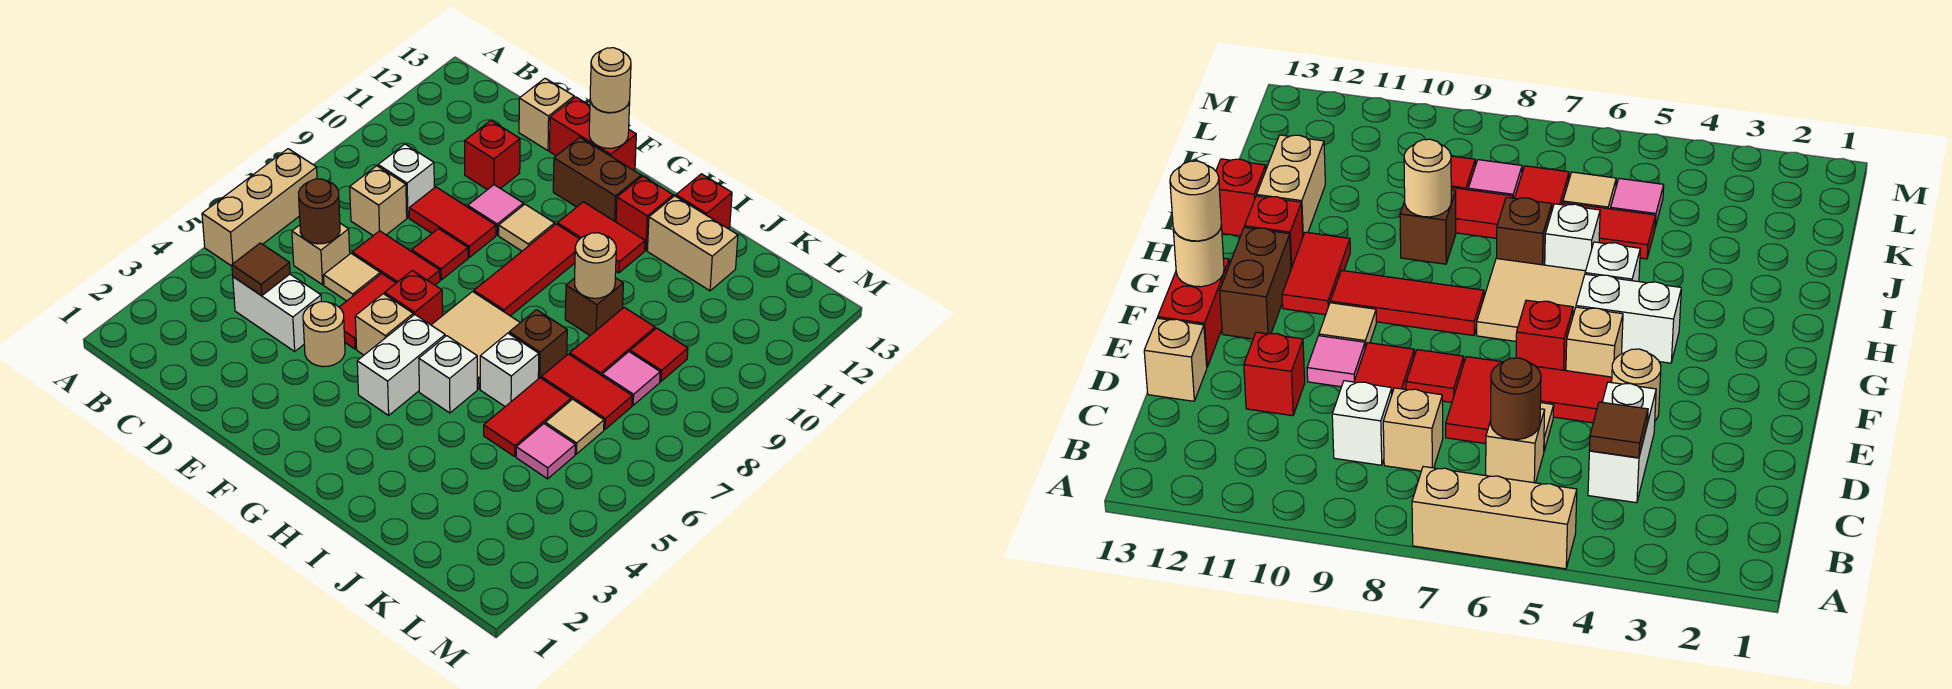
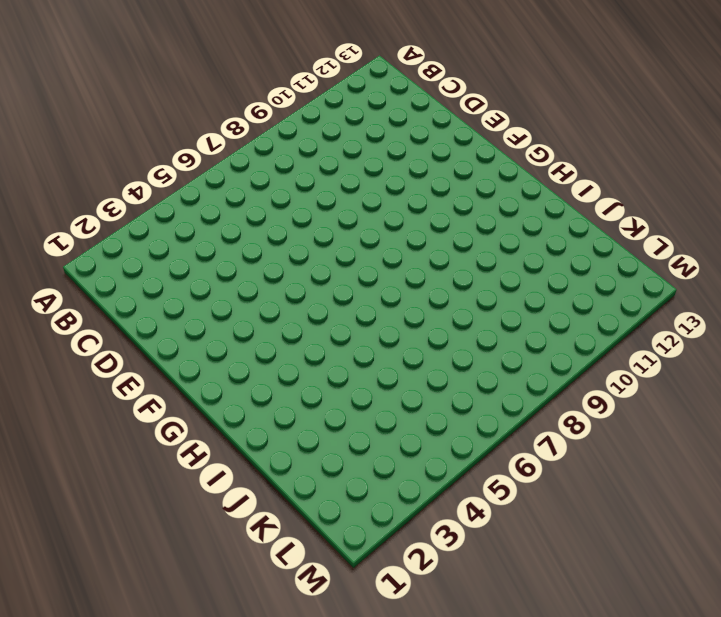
none -> tan brick A5:A7 level 1
none -> white brick C4:D4 level 1
none -> tan brick C6 level 1
none -> tan brick C8 level 1

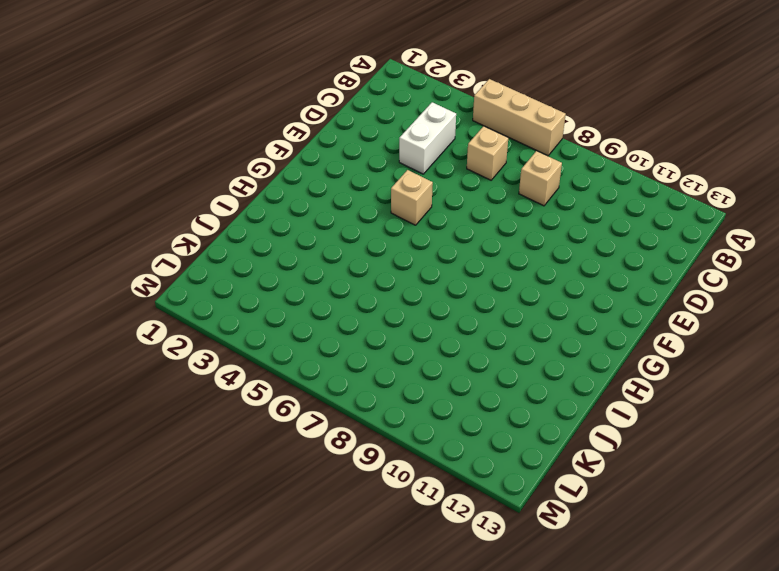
none -> white brick C9 level 1
none -> tan tile D6 level 1
none -> red tile D7:E7 level 1
none -> red tile D9:E9 level 1

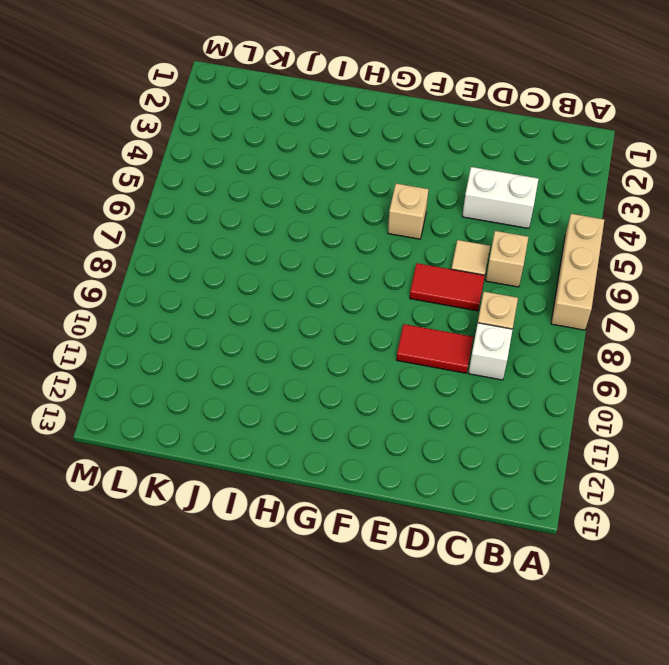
none -> red brick D11 level 1
none -> tan brick D13 level 1
none -> tan round brick E4 level 1
none -> red tile E5:E6 level 1

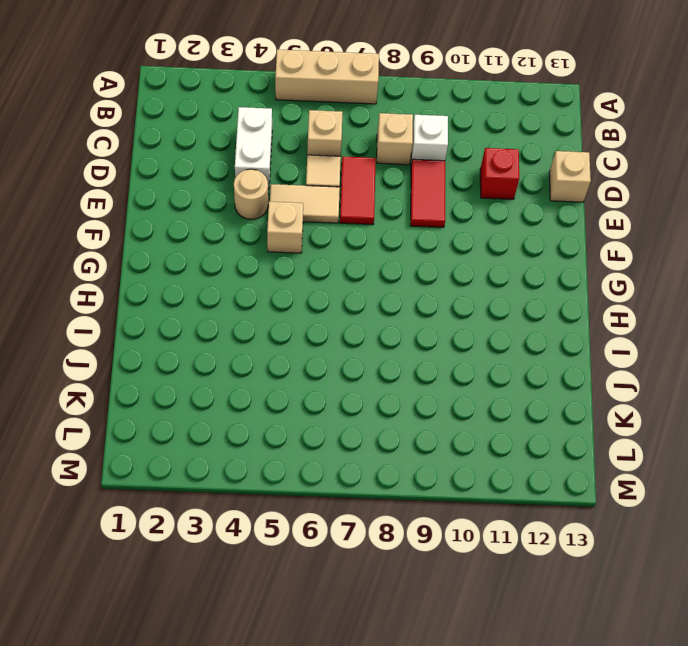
tan tile E5:E6 level 1 -> red tile E5:E6 level 1
none -> red tile E8 level 1
none -> pink tile E10 level 1
none -> red brick E13:F13 level 1
none -> red brick F6 level 1

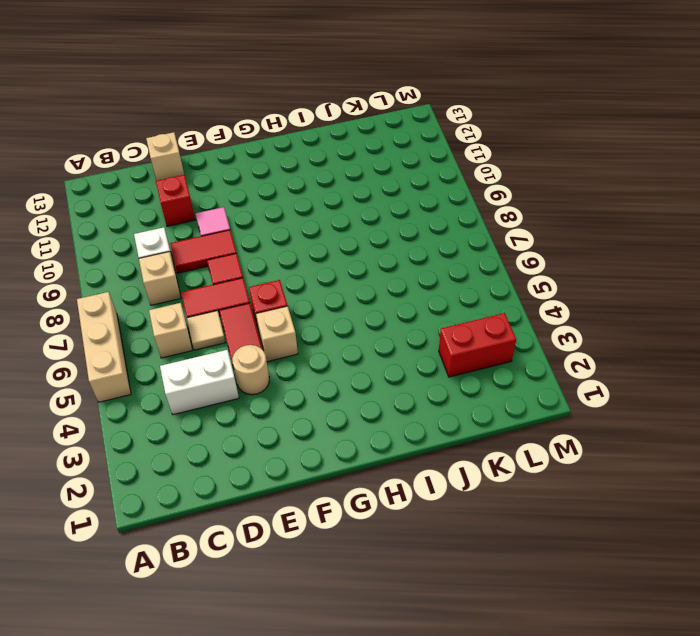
red brick K3:L3 level 1 -> red brick E13:F13 level 1
none -> tan tile F10 level 1
none -> brown brick F12:G12 level 1
none -> white brick G4:G5 level 1
none -> tan tile G6:H7 level 1

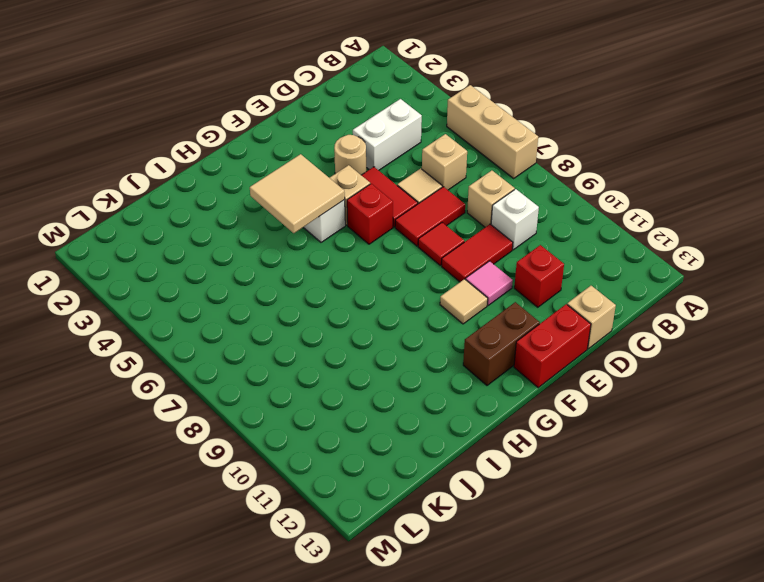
tan tile G4:H5 level 2 -> tan tile G6:H7 level 1
none -> red tile G8:G10 level 1
none -> red tile G11:H11 level 1
none -> white brick H5 level 1
none -> red brick H12 level 1

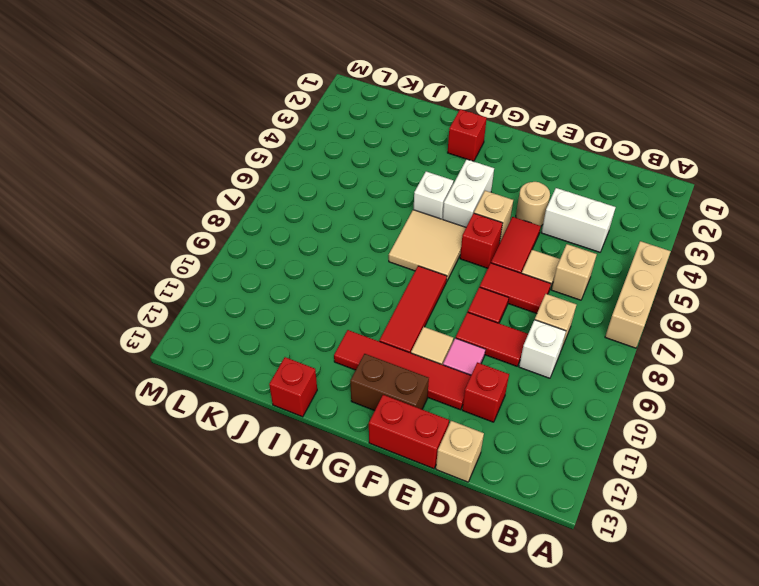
red tile E11:H11 level 1 -> red tile G11:H11 level 1
red brick H2 level 1 -> red brick H12 level 1
none -> white brick I6 level 1
none -> brown brick I7 level 1
none -> brown brick I9 level 1
none -> tan brick I12:J12 level 1

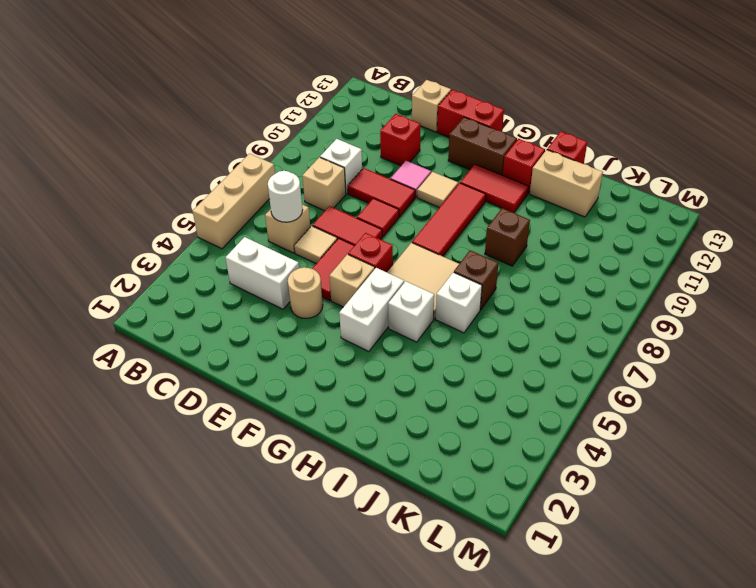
white round brick C6 level 2 -> brown round brick C6 level 2
none -> red tile J5:J6 level 1
none -> red tile J7:K7 level 1
none -> red tile J8:J9 level 1
none -> pink tile K5 level 1

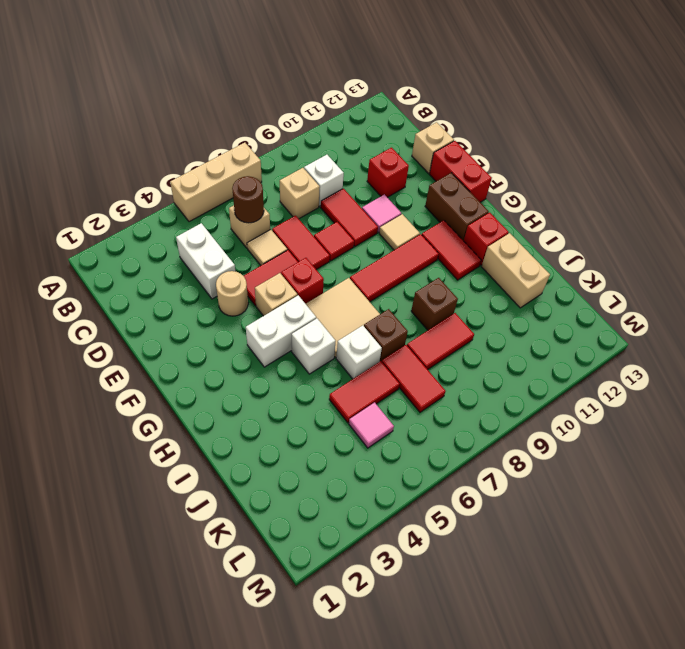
none -> red brick I13 level 1
none -> tan tile K6 level 1
none -> pink tile K8 level 1
none -> red tile K9 level 1

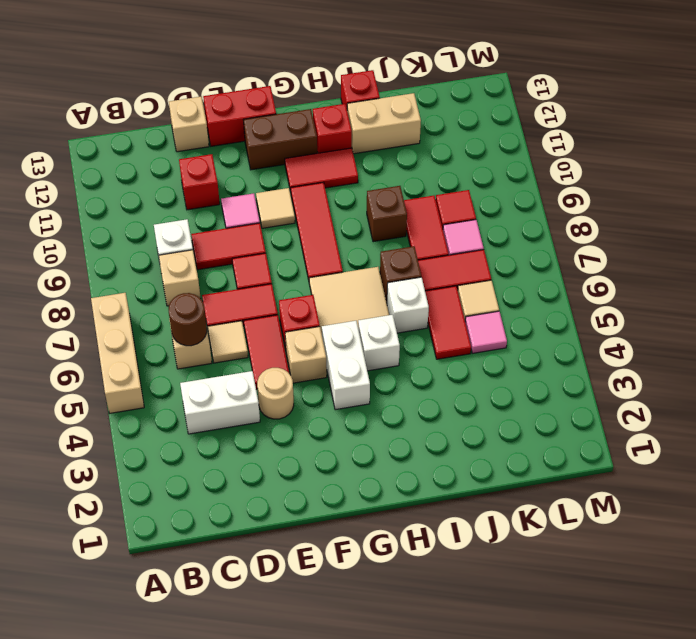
none -> brown tile C4 level 2
none -> tan round brick F13 level 2
none -> tan round brick I9 level 2
none -> tan round brick F13 level 3

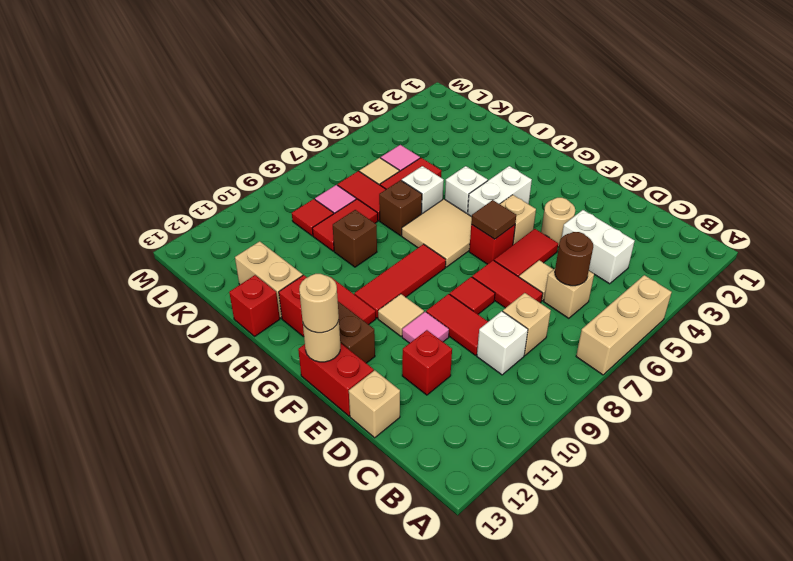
brown tile F6 level 2 -> brown tile C4 level 2
none -> tan round brick I9 level 2

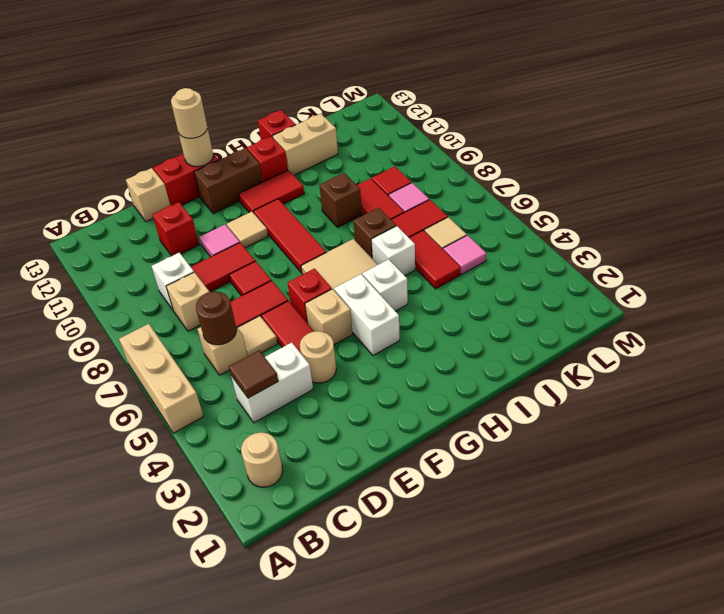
tan round brick B2 level 1 -> tan round brick I9 level 2

